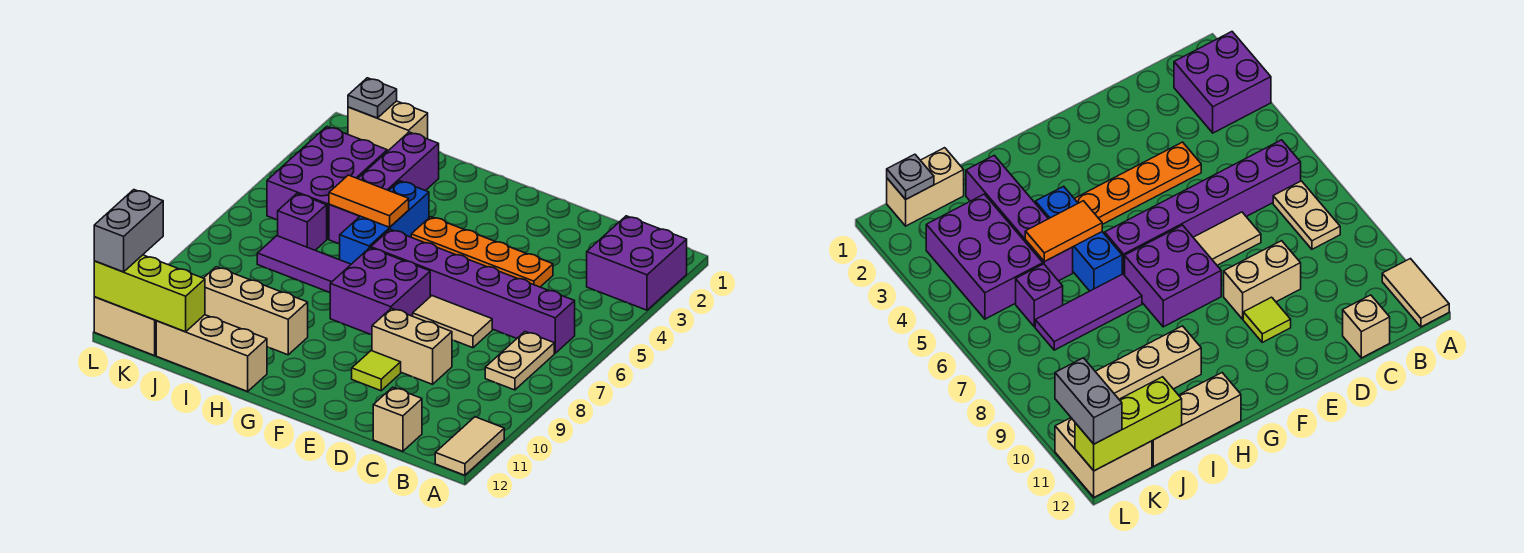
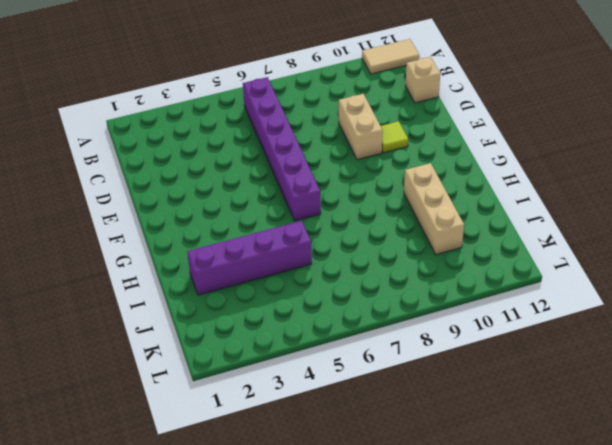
none -> purple brick A2:B3 level 1
none -> tan plate B7:B8 level 1
none -> orange plate D4:G4 level 1

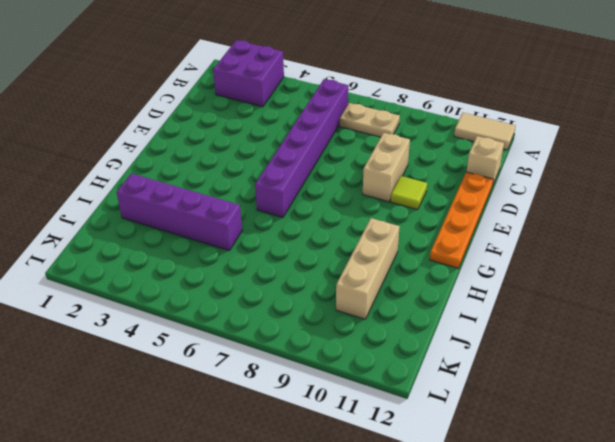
orange plate D12:G12 level 1 -> orange plate D4:G4 level 1
none -> tan tile D7:E7 level 1
none -> purple brick F7:G8 level 1
none -> blue brick H4:H6 level 1

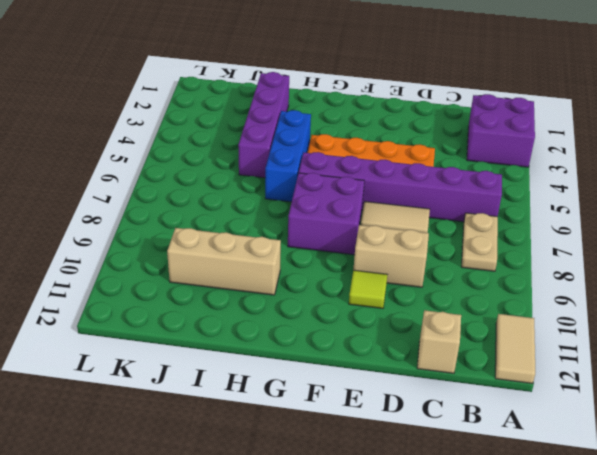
none -> purple tile H7:J7 level 1
none -> tan brick H12:J12 level 1
none -> tan brick J1:K1 level 1

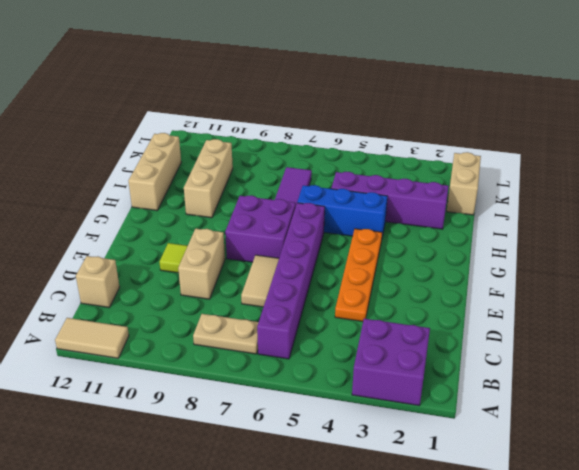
none -> purple brick J3:K5 level 1
none -> purple brick J6 level 1
none -> tan brick K11:L12 level 1

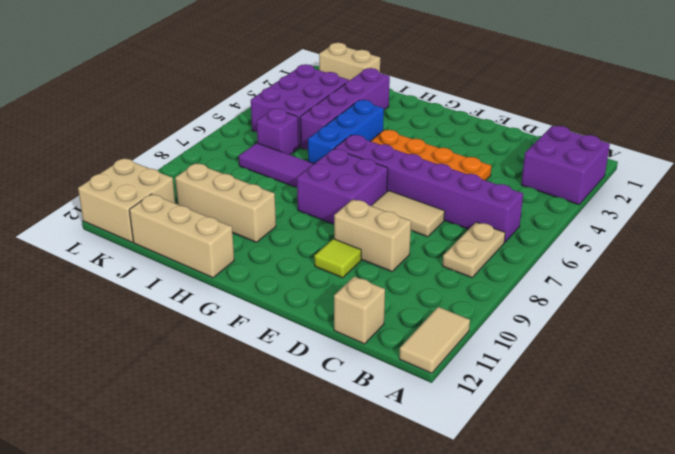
none -> orange tile H5:I5 level 2
none -> lime brick J12:L12 level 2
none -> grey plate K1 level 2

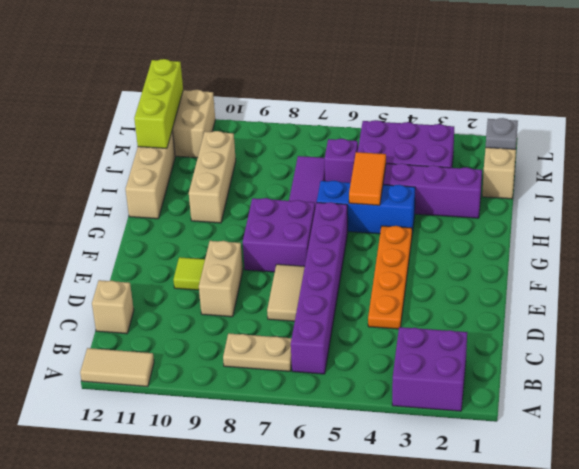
none -> grey brick L11:L12 level 3

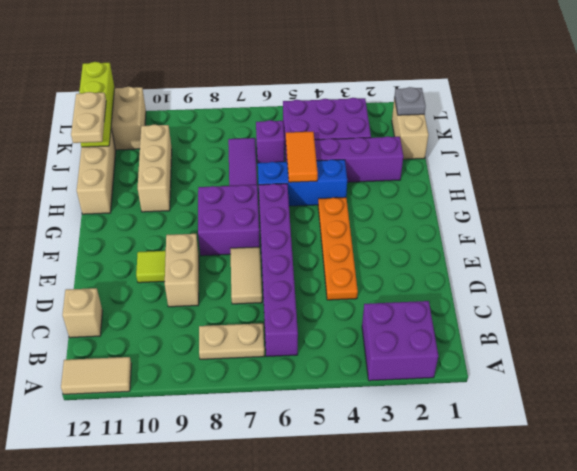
tan plate I12:J12 level 3 -> none
none -> grey brick L11:L12 level 3

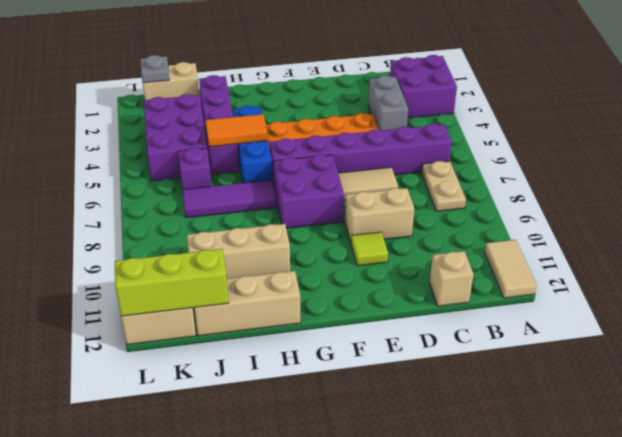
grey brick C3:C4 level 1 -> grey brick L11:L12 level 3

